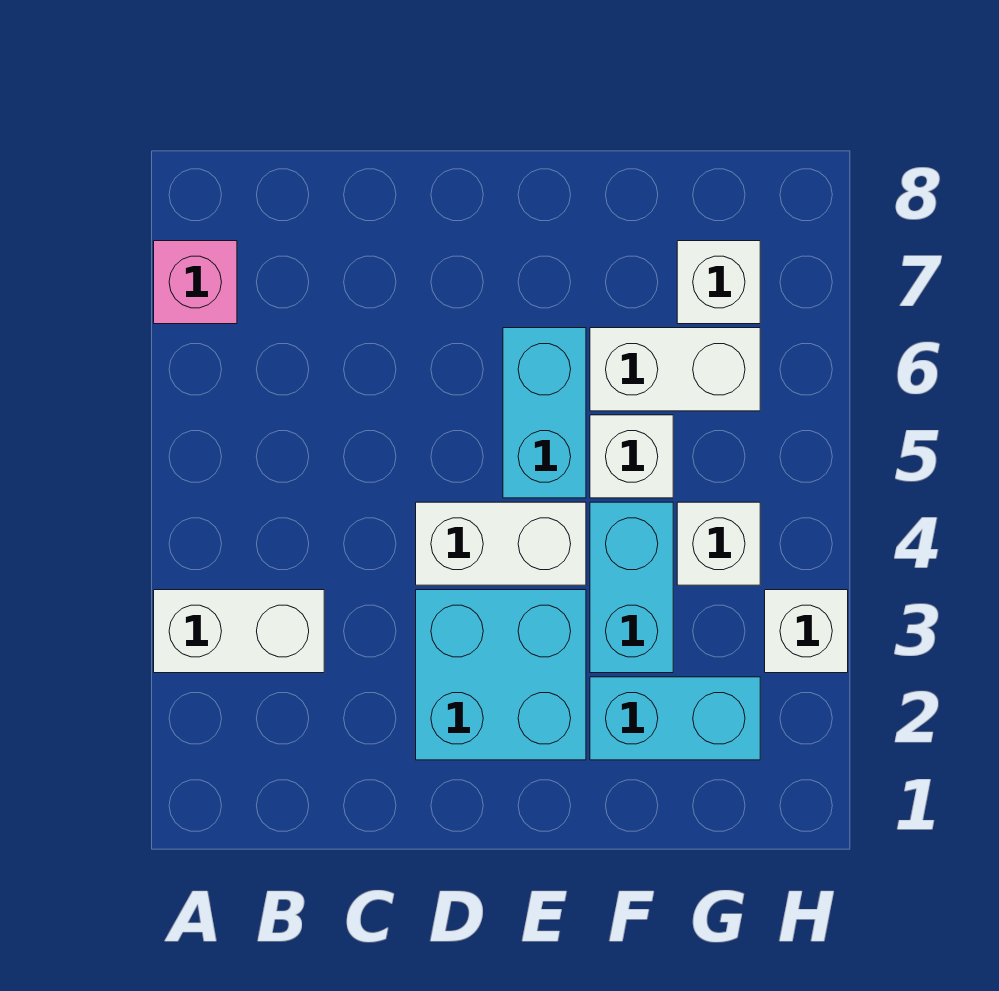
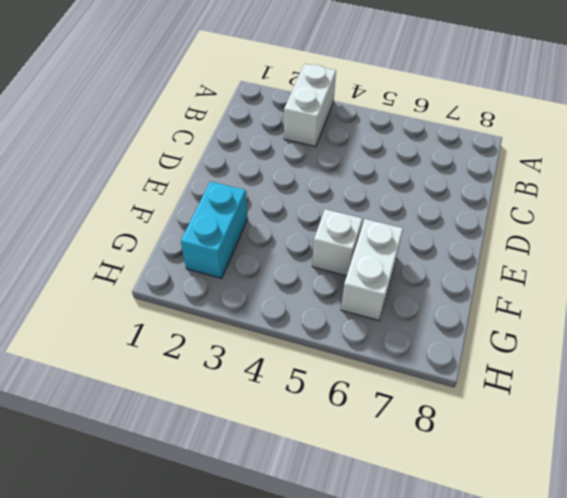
none -> pink brick A7 level 1
none -> cyan brick D2:E3 level 1
none -> white brick D4:E4 level 1

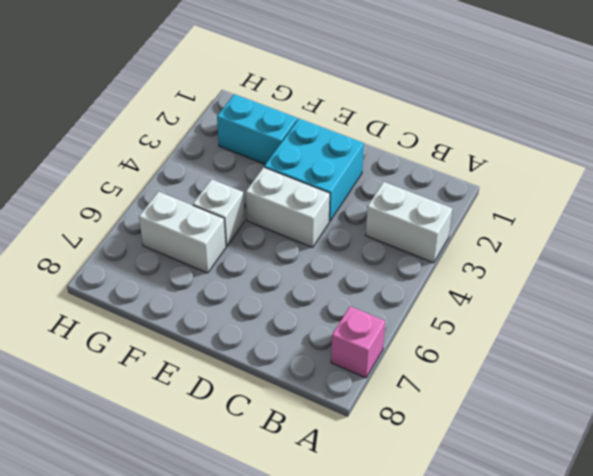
none -> cyan brick E5:E6 level 1
none -> cyan brick F3:F4 level 1
none -> white brick G4 level 1

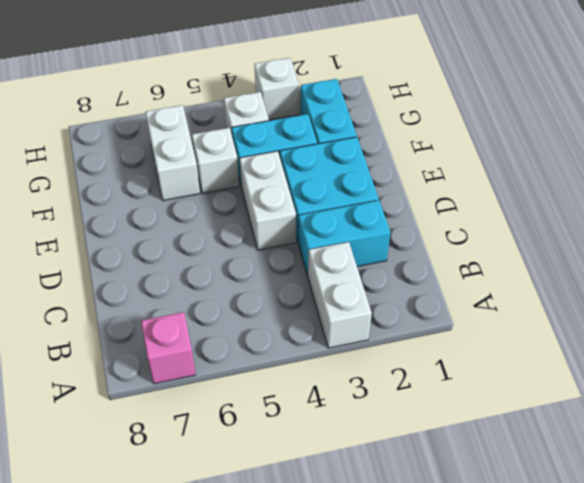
cyan brick C2:C3 level 1 -> cyan brick E5:E6 level 1
none -> white brick G7 level 1

